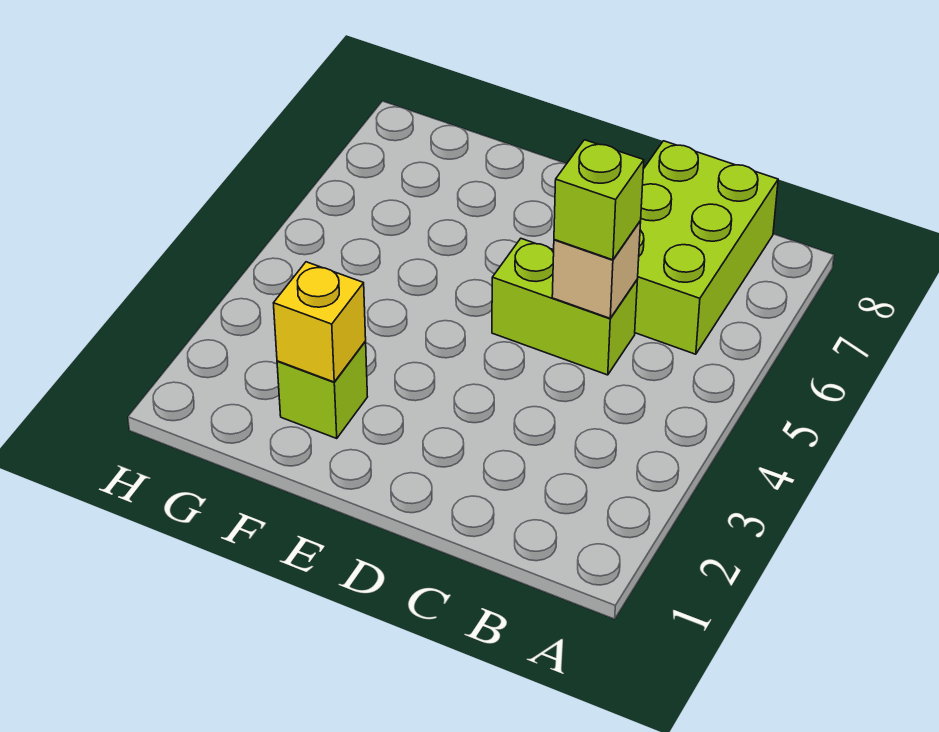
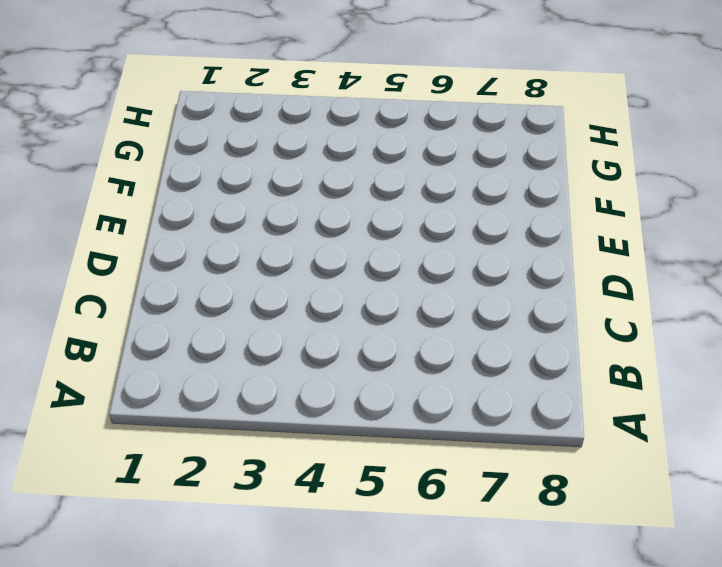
none -> lime brick B6:C8 level 1
none -> lime brick C5:D5 level 1

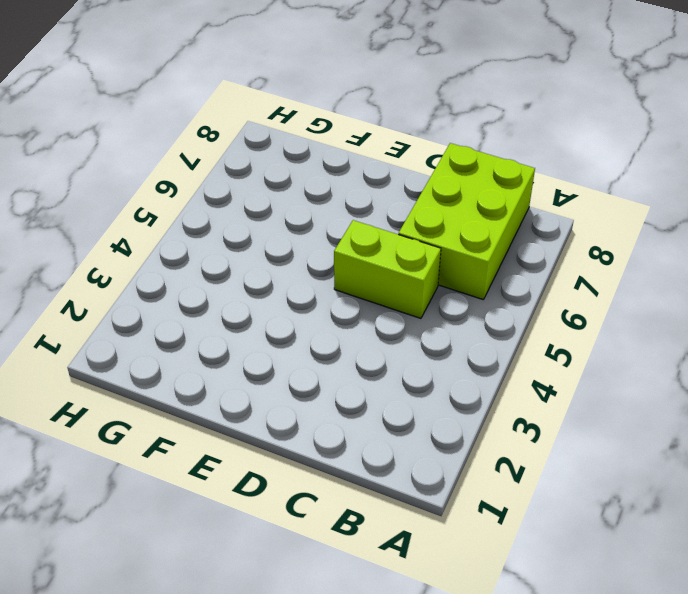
none -> lime brick F2 level 1
none -> tan brick C5 level 2

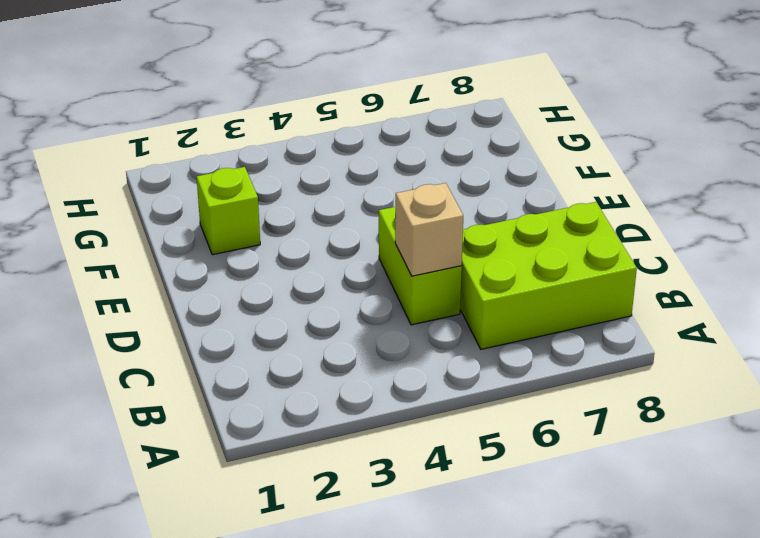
none -> yellow brick F2 level 2
none -> lime brick C5 level 3

